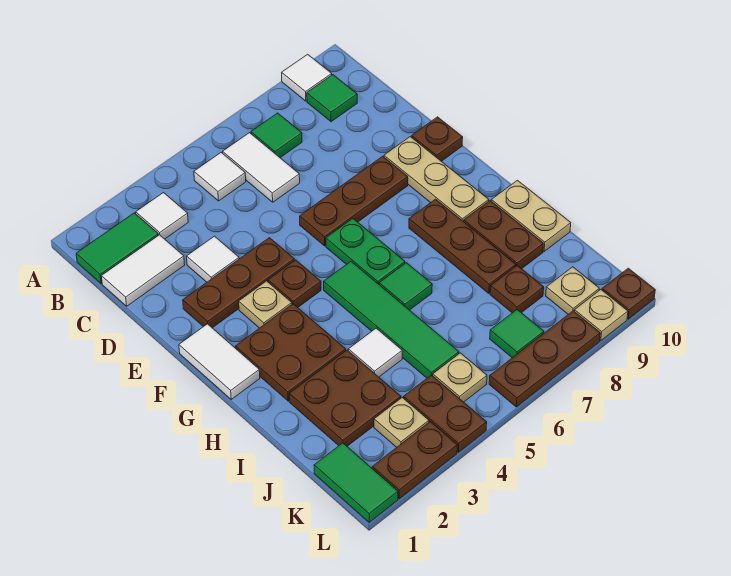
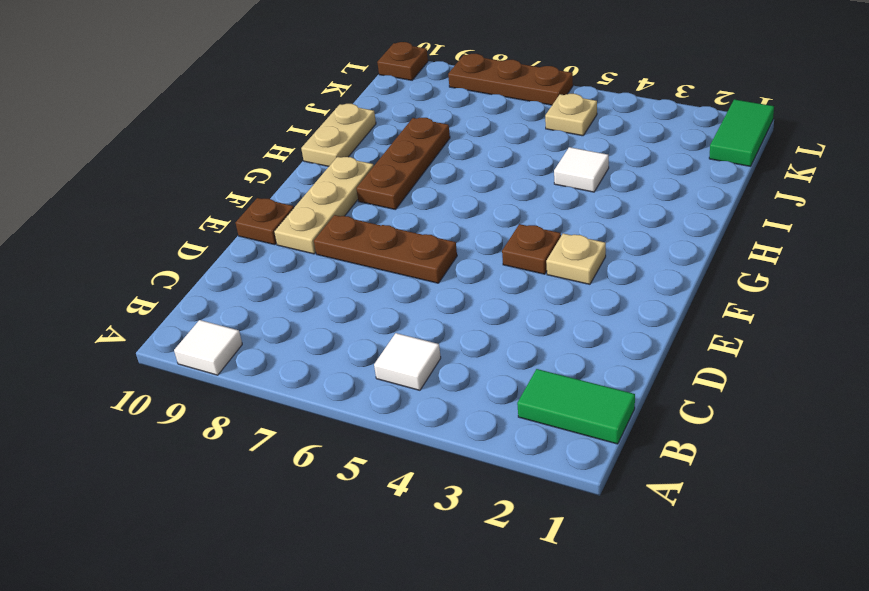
none -> white tile B3 level 1
none -> white tile B6:C6 level 1
none -> green tile B7 level 1
none -> green tile B9 level 1

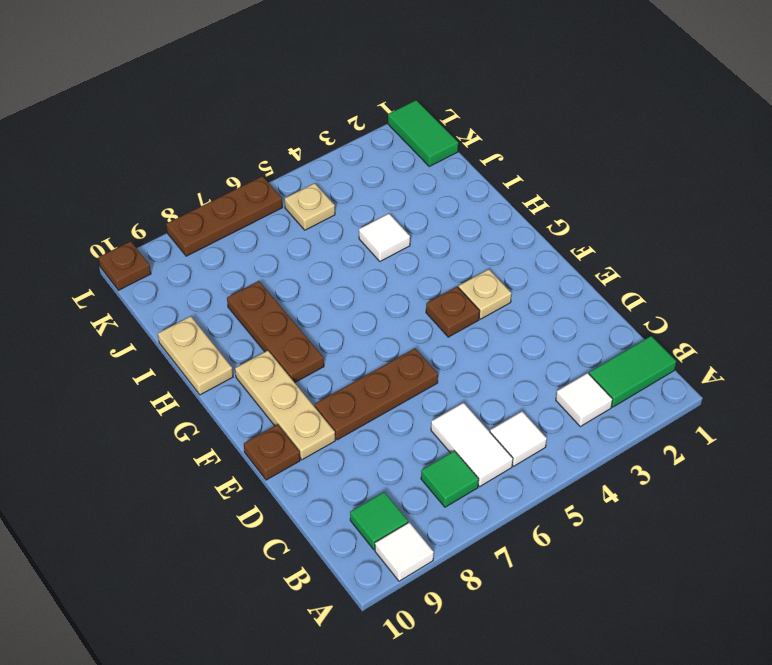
none -> white tile C1:C2 level 1
none -> white tile D3 level 1
none -> brown plate E2:E4 level 1
none -> white tile F1:G1 level 1

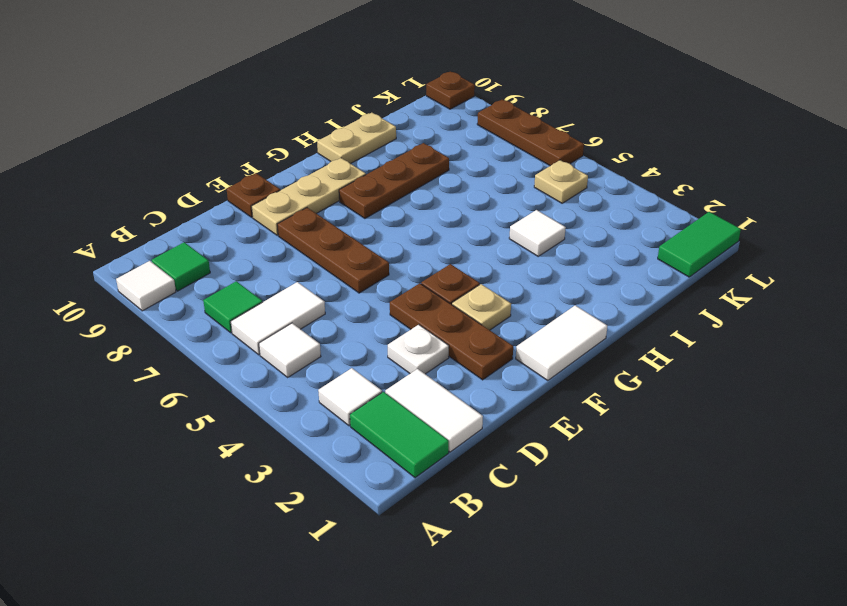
white plate D3 level 1 -> white tile D3 level 1
none -> green plate F6:G6 level 1
none -> brown plate G2:H3 level 1
none -> green tile G5:J5 level 1
none -> green tile H6 level 1

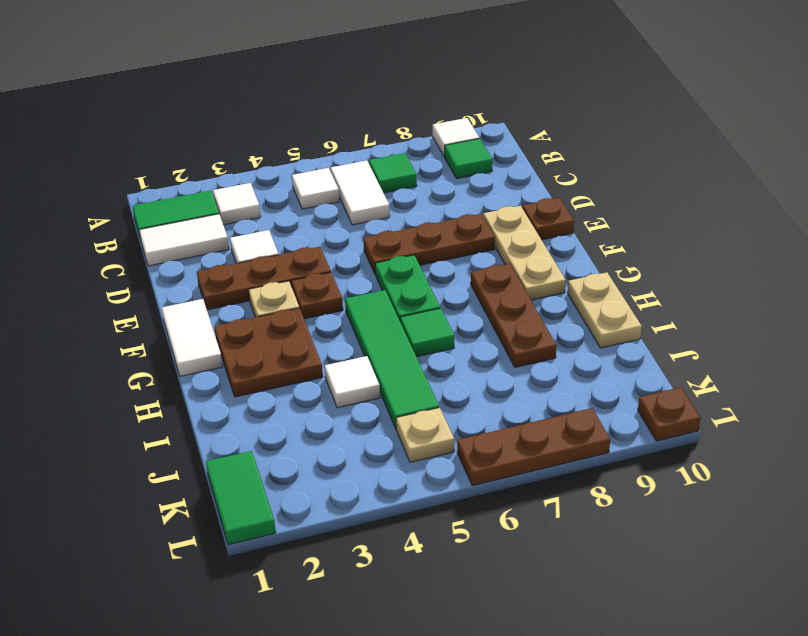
none -> brown plate H9:I9 level 1
none -> brown plate I2:J3 level 1
none -> brown plate J8 level 1
none -> tan plate K3 level 1

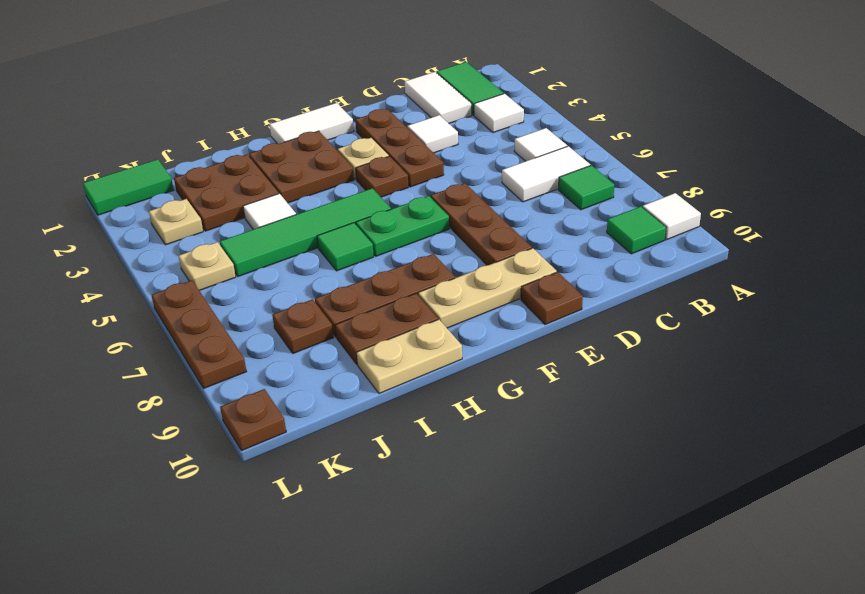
none -> brown plate K4:L4 level 1
none -> green tile K7 level 1
none -> tan plate K9 level 1
none -> brown plate L2:L3 level 1

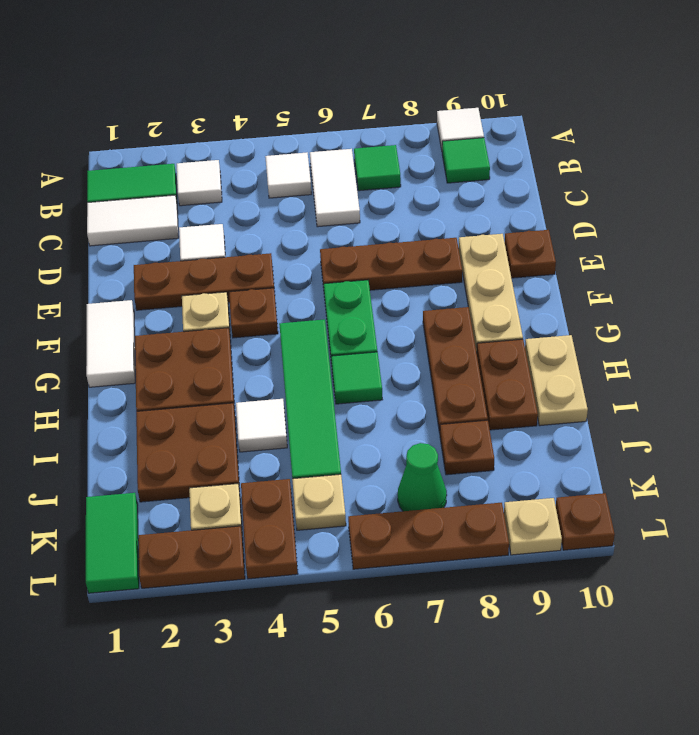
green cone K7 level 1 -> green tile K7 level 1
none -> tan plate K9 level 1

